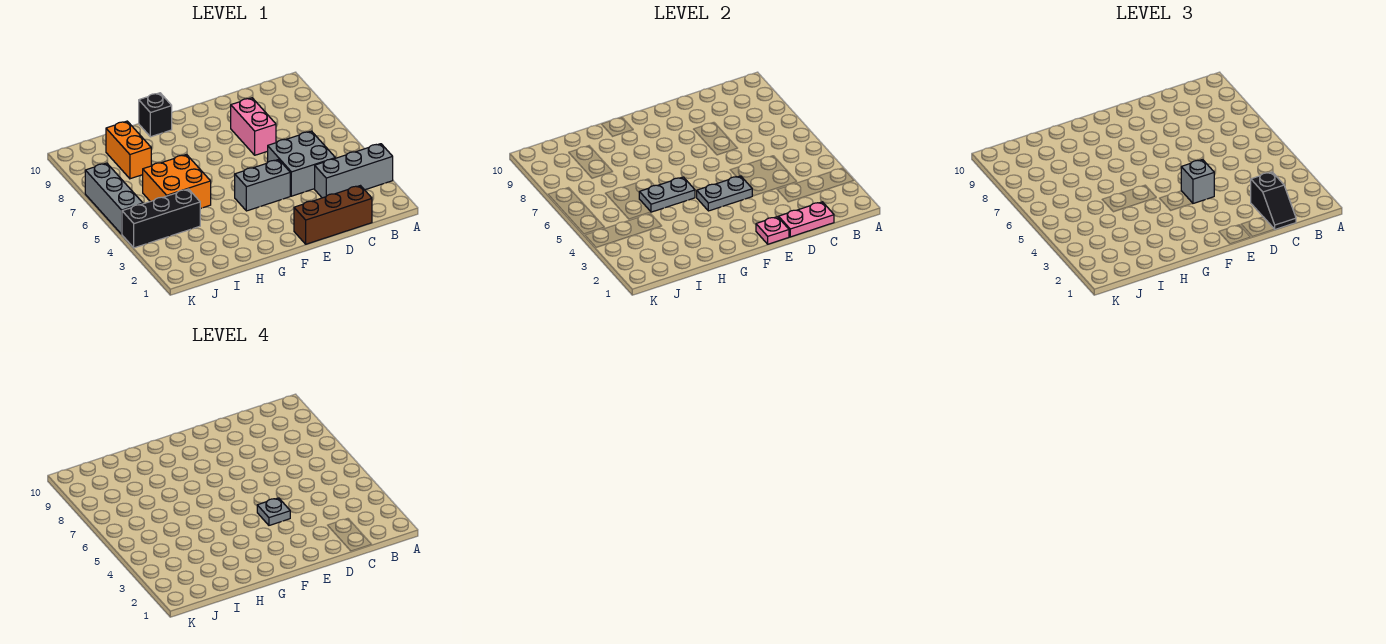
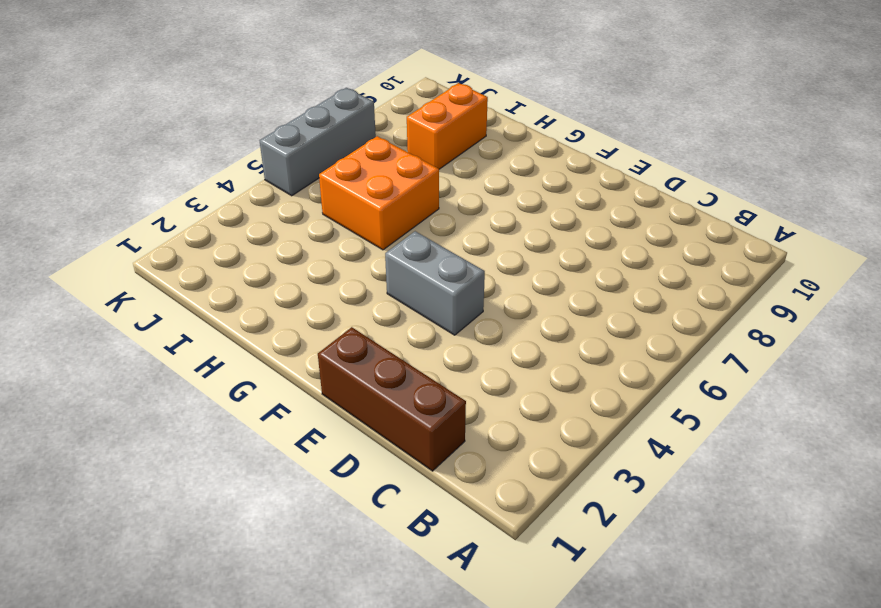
none -> grey brick A3:C3 level 1
none -> grey brick C4:D5 level 1
none -> pink brick D7:D8 level 1

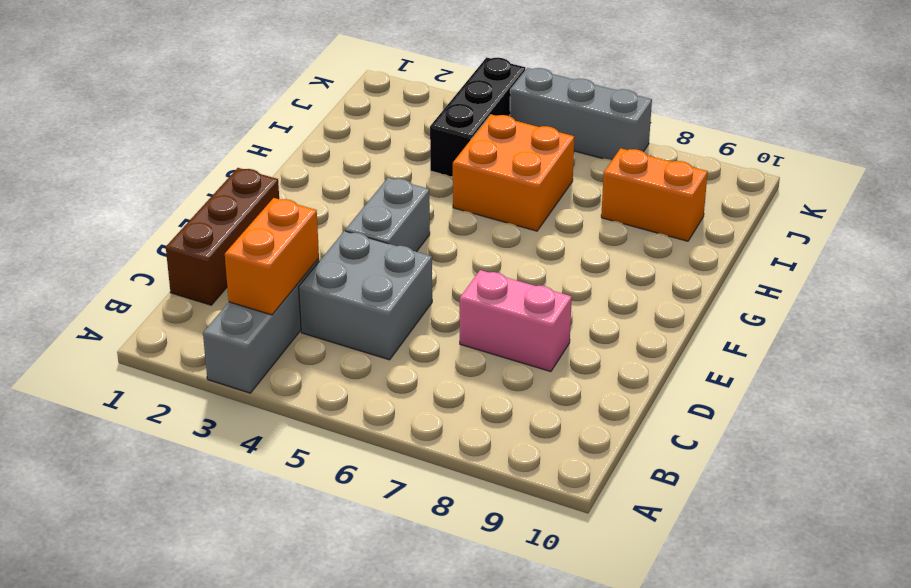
orange brick B3:C3 level 2 -> none
none -> black brick G10 level 1
none -> pink plate C1:D1 level 2
none -> pink plate E1 level 2

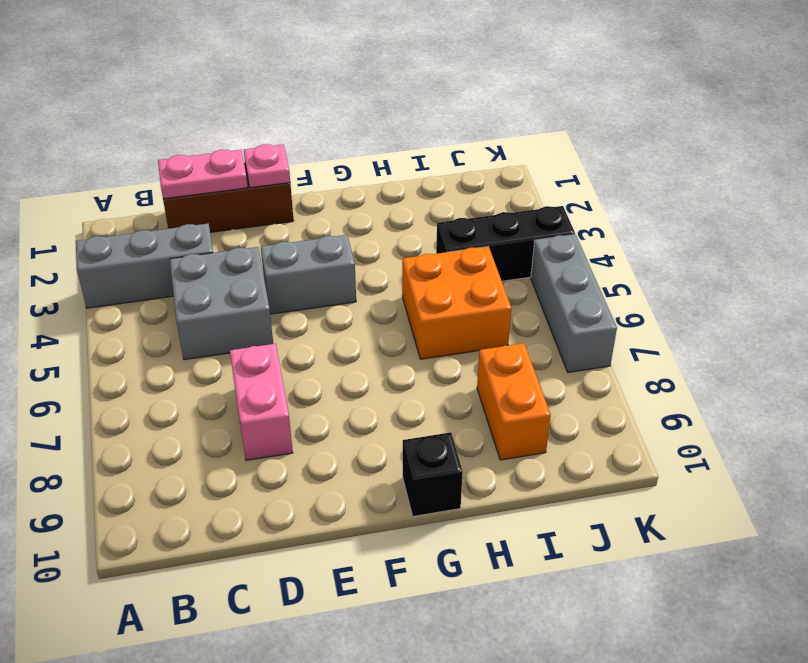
none -> grey plate E4:F4 level 2
none -> grey plate G5:H5 level 2
none -> black slope C1:C2 level 3 top 2

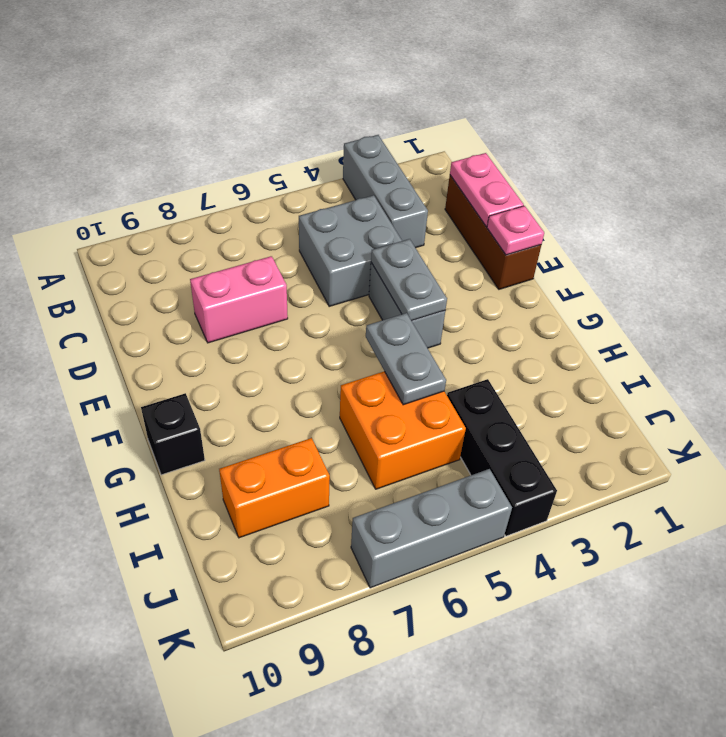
none -> black slope C1:C2 level 3 top 2
none -> grey brick E4 level 3
none -> grey plate E4 level 4

